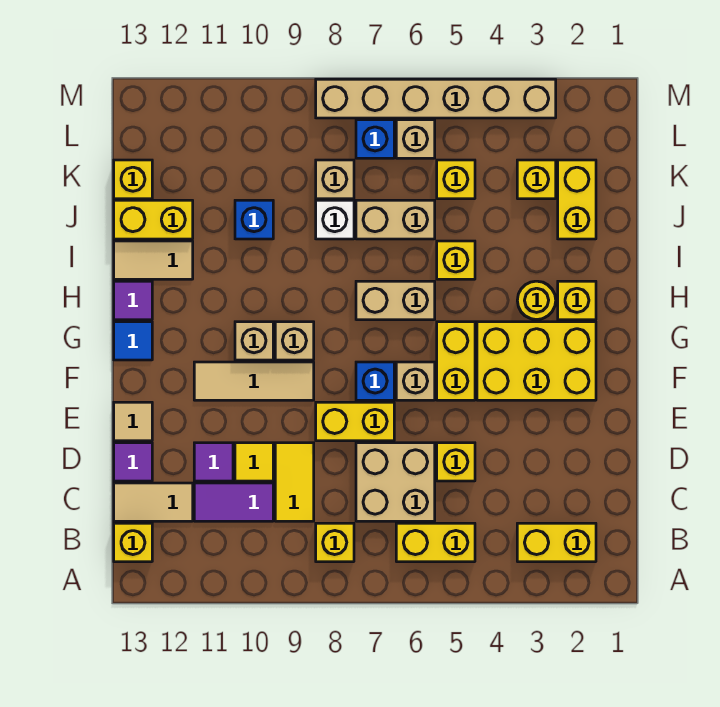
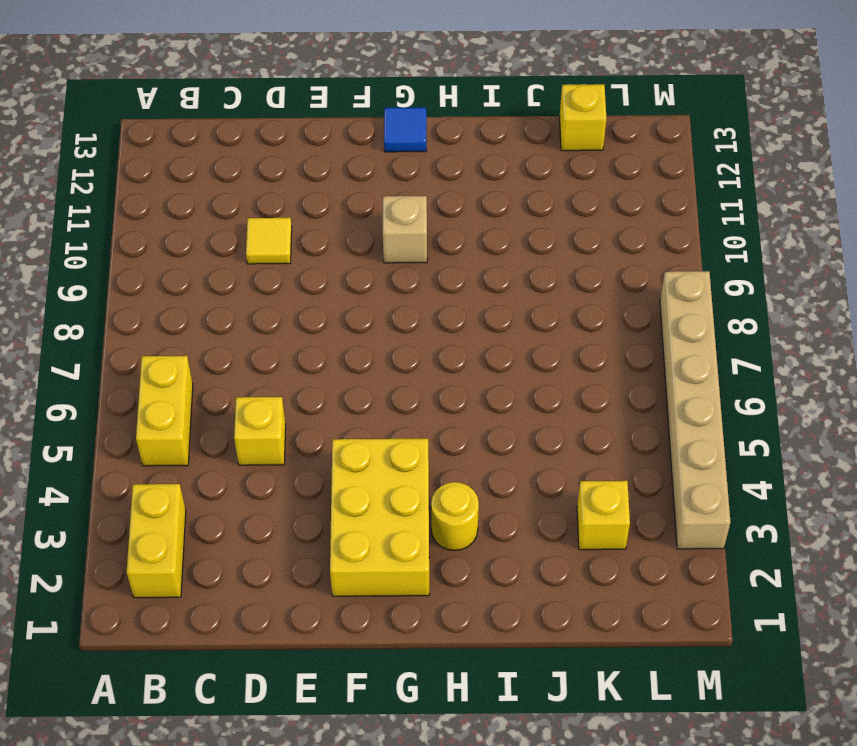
none -> yellow brick B8 level 1
none -> yellow brick B13 level 1
none -> tan brick C6:D7 level 1
none -> yellow tile C9:D9 level 1

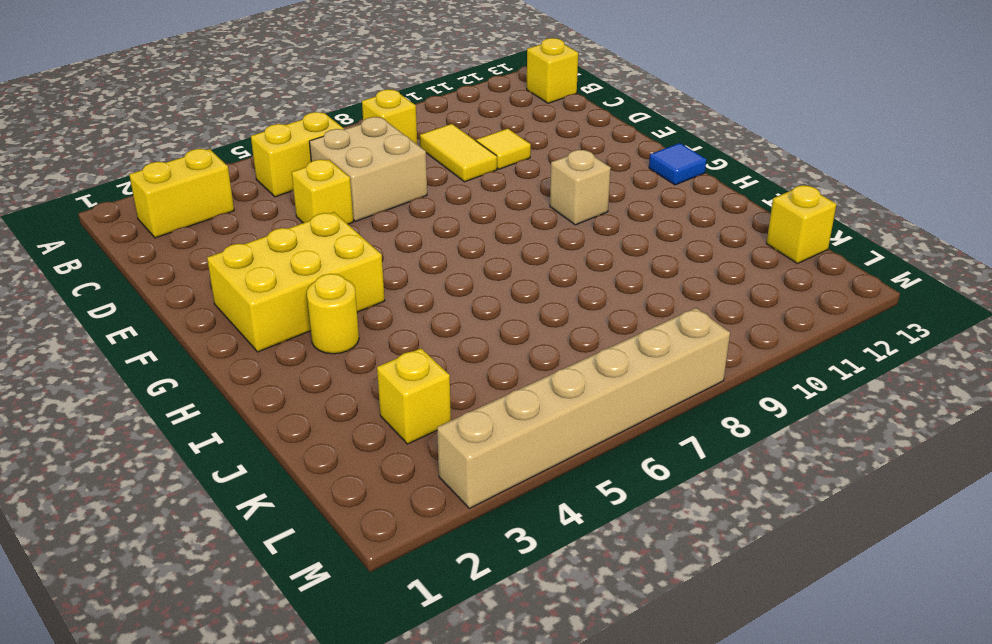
none -> purple tile C10:C11 level 1
none -> tan tile C12:C13 level 1
none -> purple tile D11 level 1
none -> purple tile D13 level 1

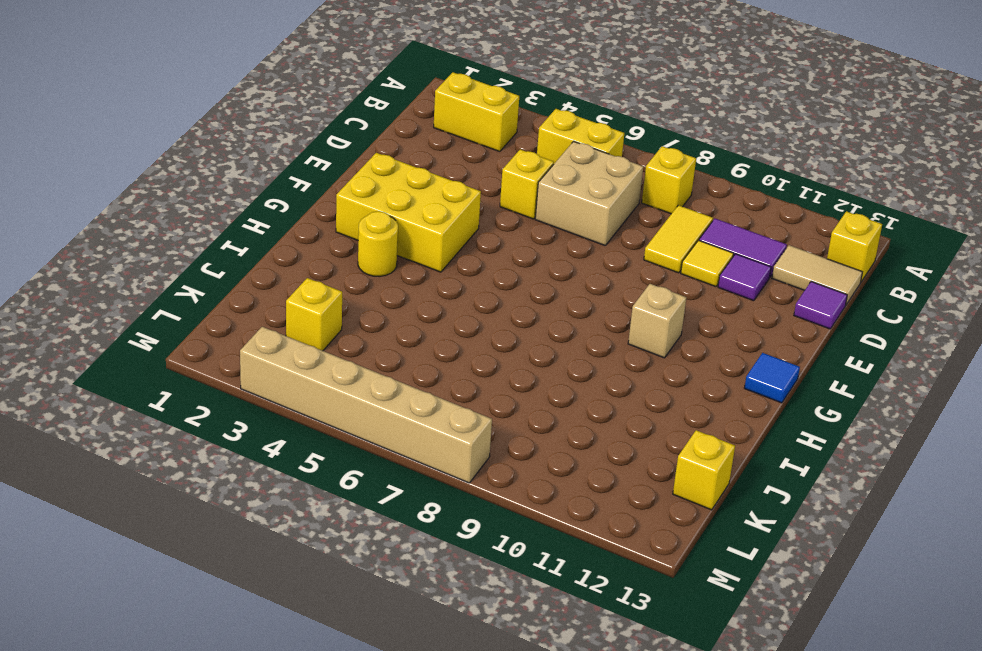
none -> yellow brick E7:E8 level 1
none -> tan tile E13 level 1
none -> yellow brick F5:G5 level 1
none -> tan brick F6 level 1

